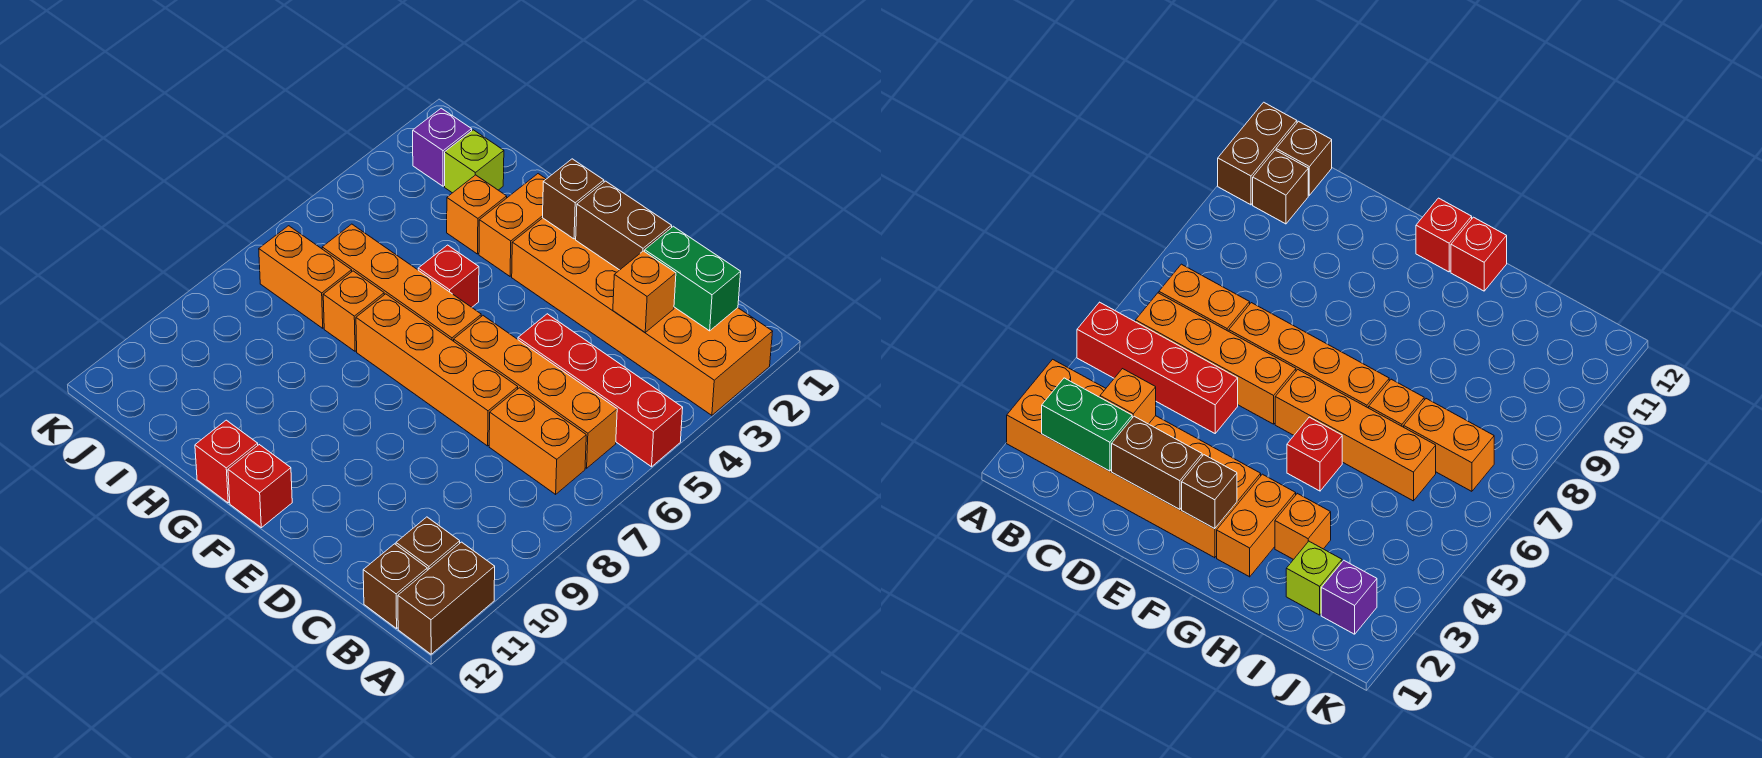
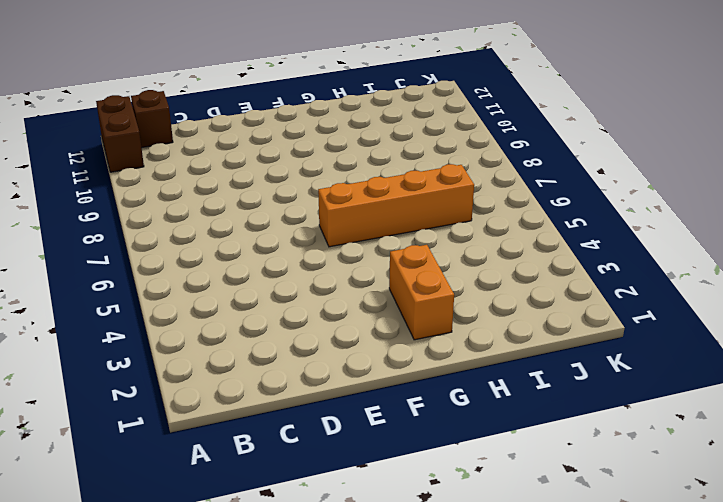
none -> orange brick A2:F3 level 1
none -> red brick A5:D5 level 1
none -> orange brick B6:E6 level 1

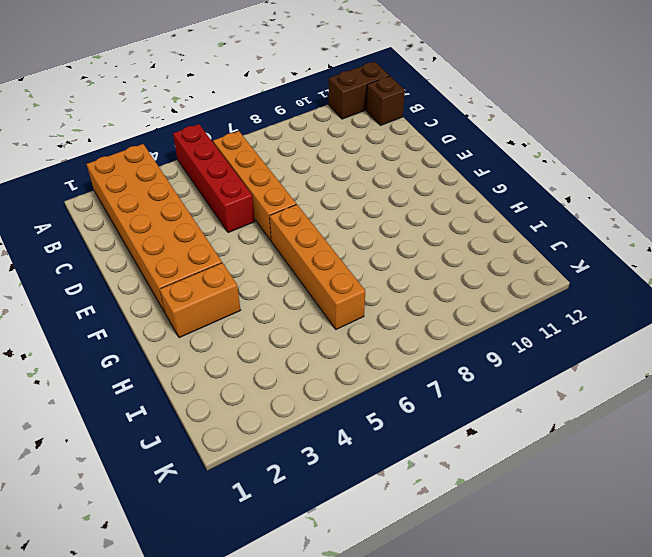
none -> orange brick B7:C7 level 1
none -> brown brick B11 level 1
none -> orange brick D7:G7 level 1

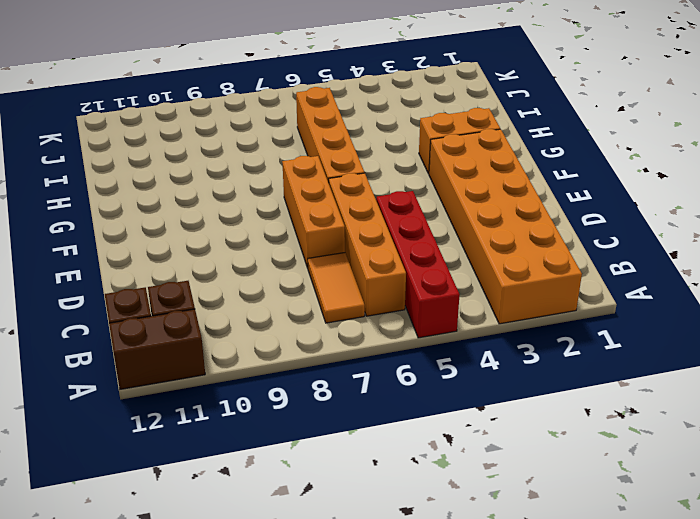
orange tile B7:C7 level 1 -> orange brick B7:C7 level 1
orange brick D7:F7 level 1 -> orange brick D7:G7 level 1
none -> red brick F12 level 1
none -> red brick G5 level 1
none -> red brick G12 level 1

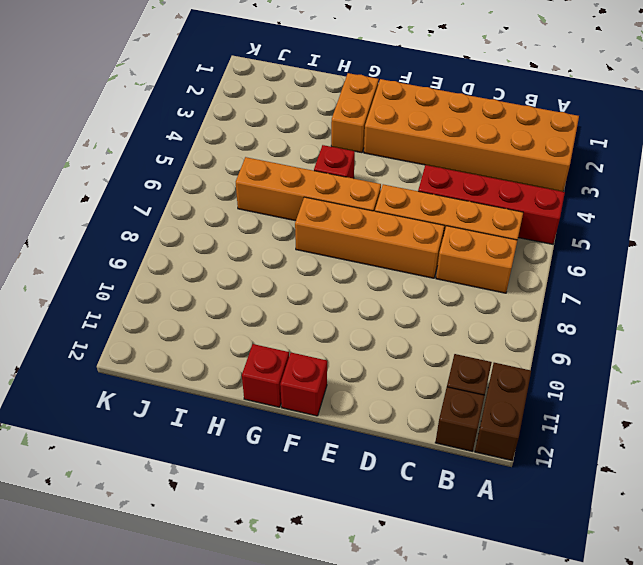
none -> orange brick H3 level 1
none -> orange brick H7 level 1
none -> lime brick I2 level 1

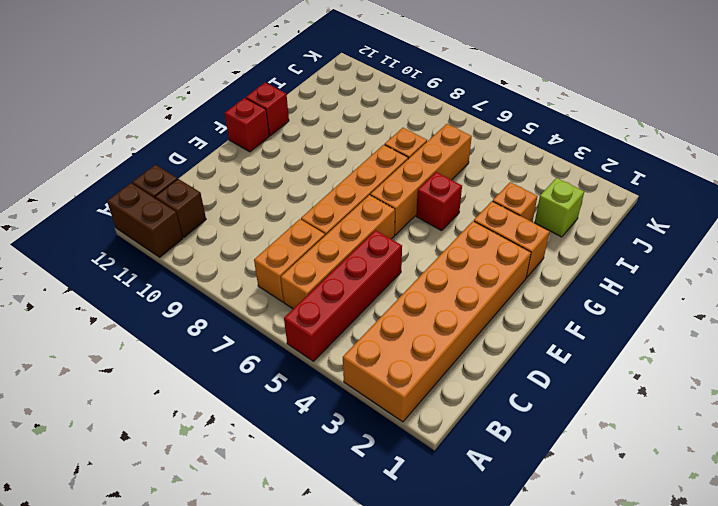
none -> orange brick I7:J7 level 1
none -> purple brick J2 level 1
none -> green brick B2:C2 level 2

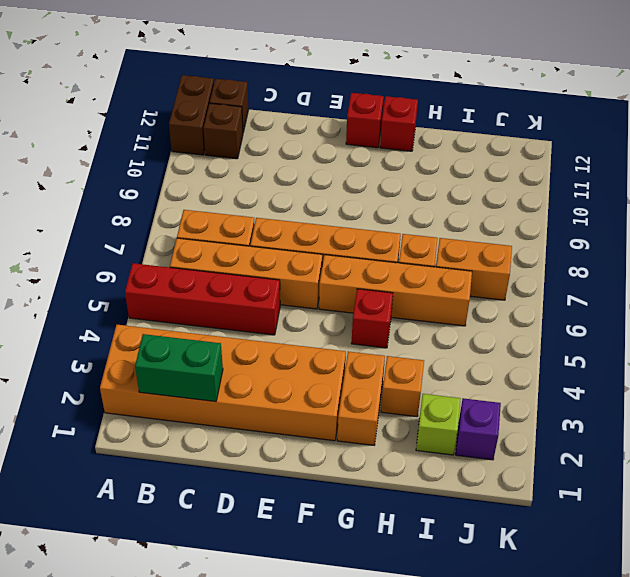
none -> orange brick C3 level 2
none -> brown brick D2:E2 level 2
none -> brown brick F2 level 2

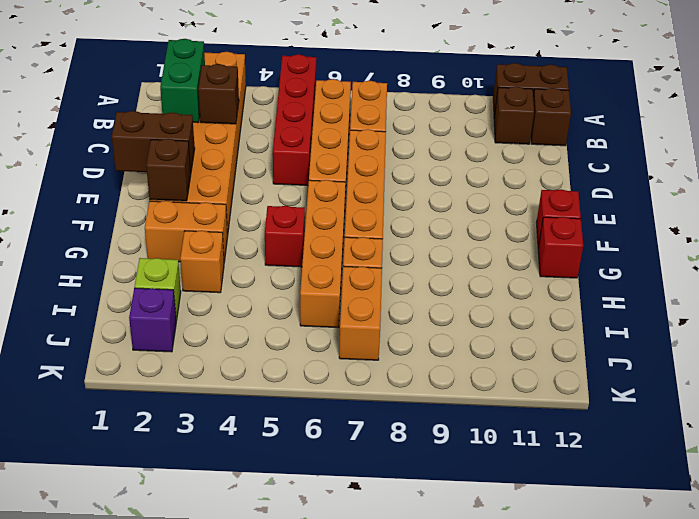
brown brick C3 level 2 -> orange brick C3 level 2
brown brick E1:E2 level 2 -> brown brick D2:E2 level 2

